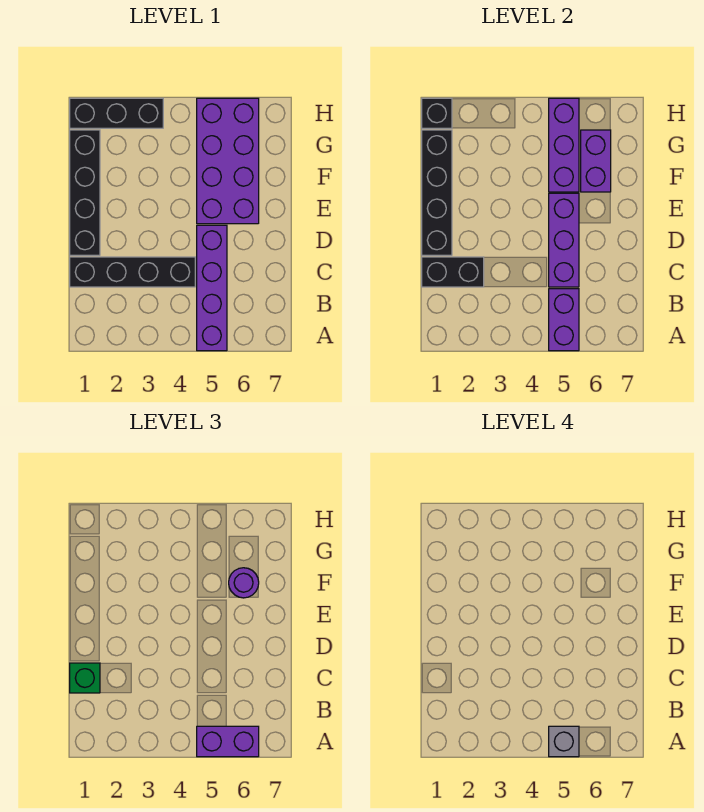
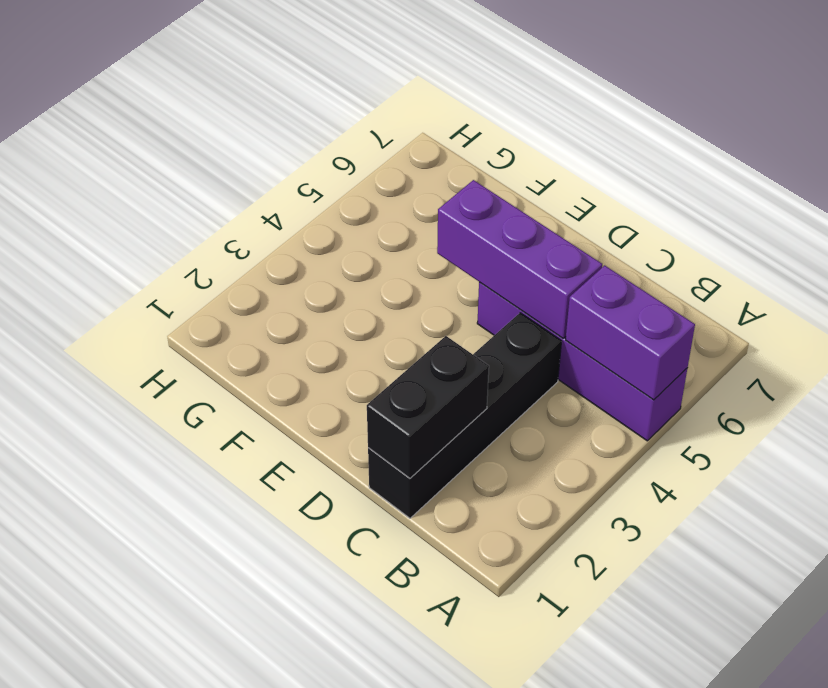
none -> black brick D1:G1 level 1
none -> purple brick E5:H6 level 1
none -> black brick H1:H3 level 1

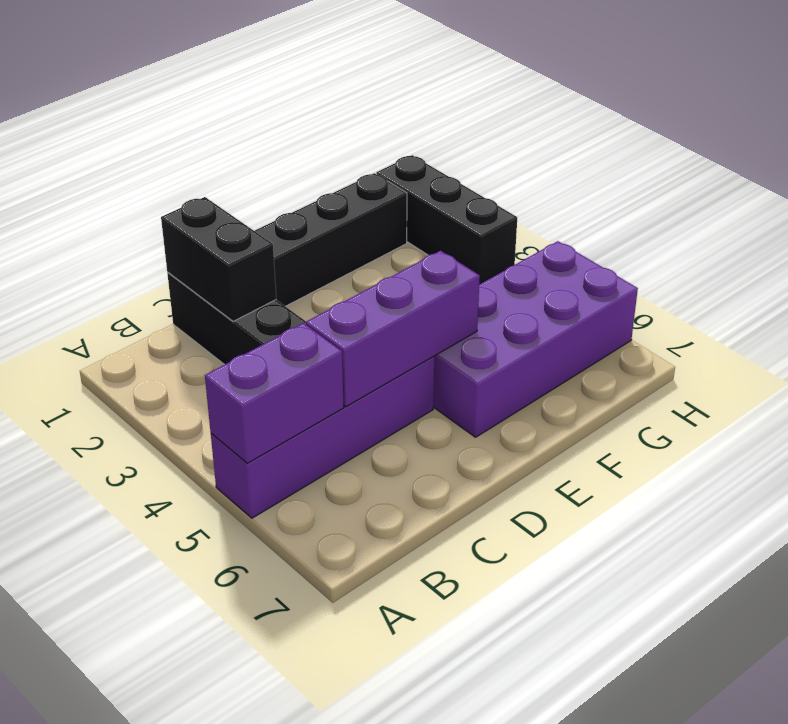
none -> black brick D1:G1 level 2
none -> purple brick F5:H5 level 2
none -> purple brick F6:G6 level 2

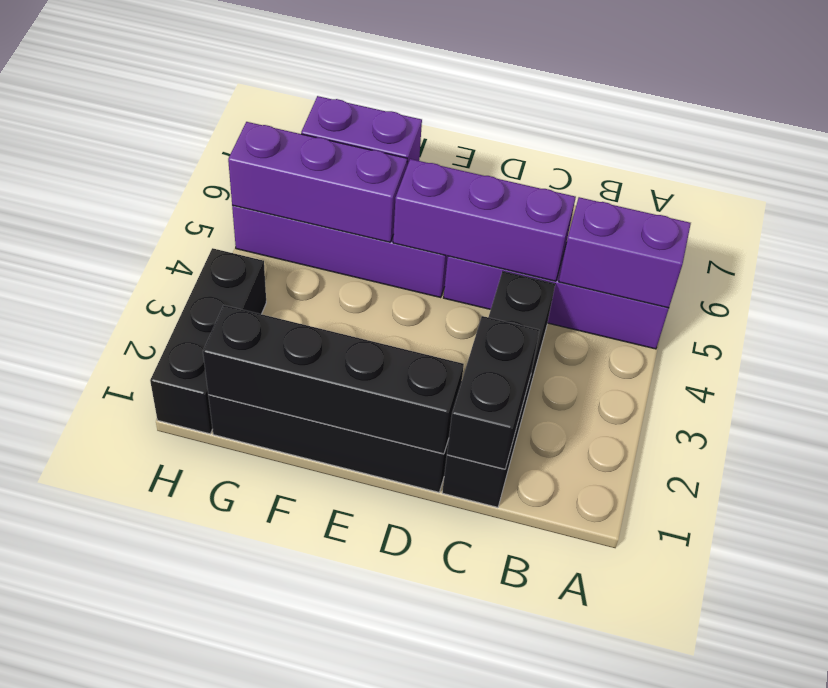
none -> black brick H1 level 2
none -> purple brick A5:A6 level 3
none -> green brick C1 level 3

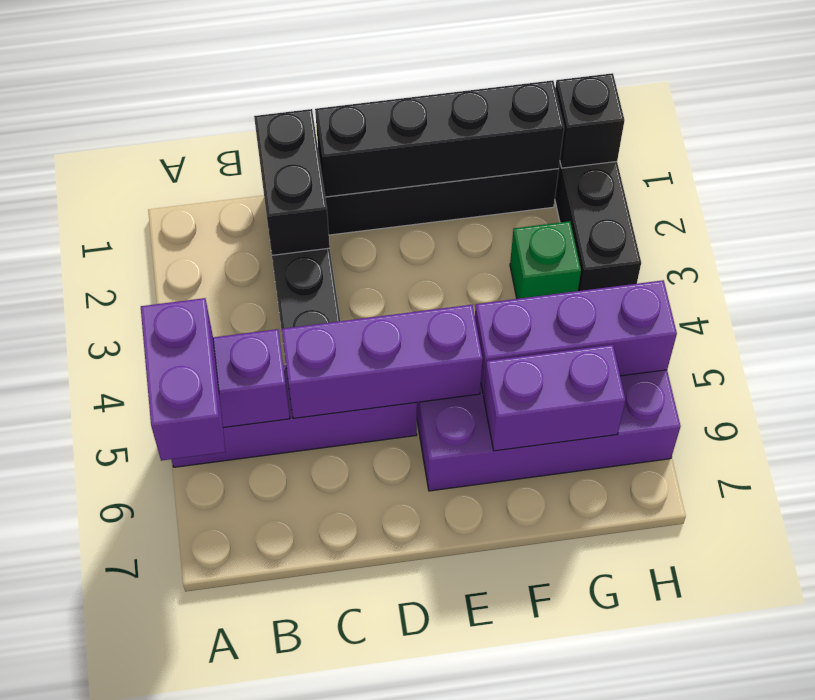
green brick G3 level 1 -> green brick C1 level 3
none -> purple round brick F6 level 3
none -> grey brick A5 level 4

